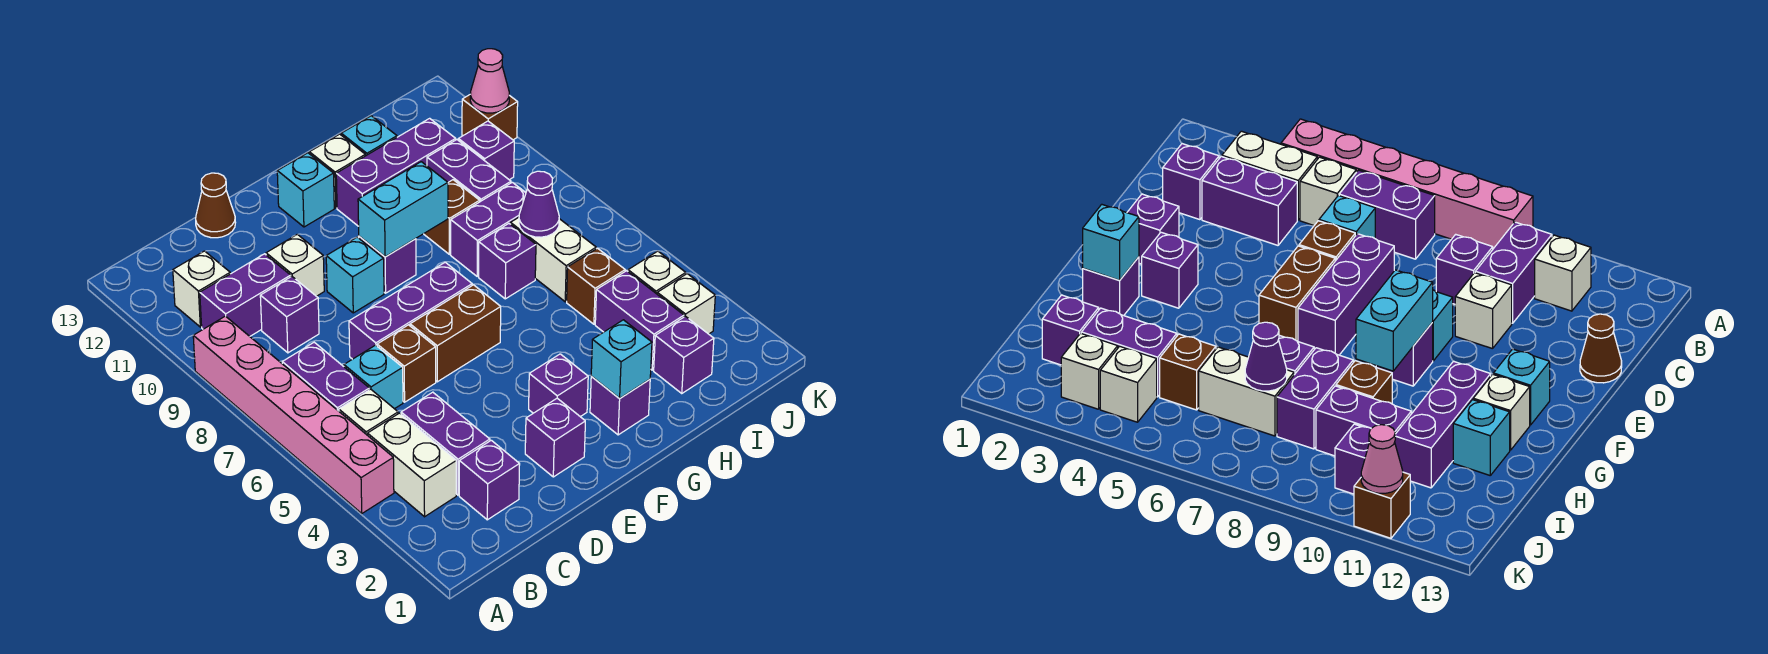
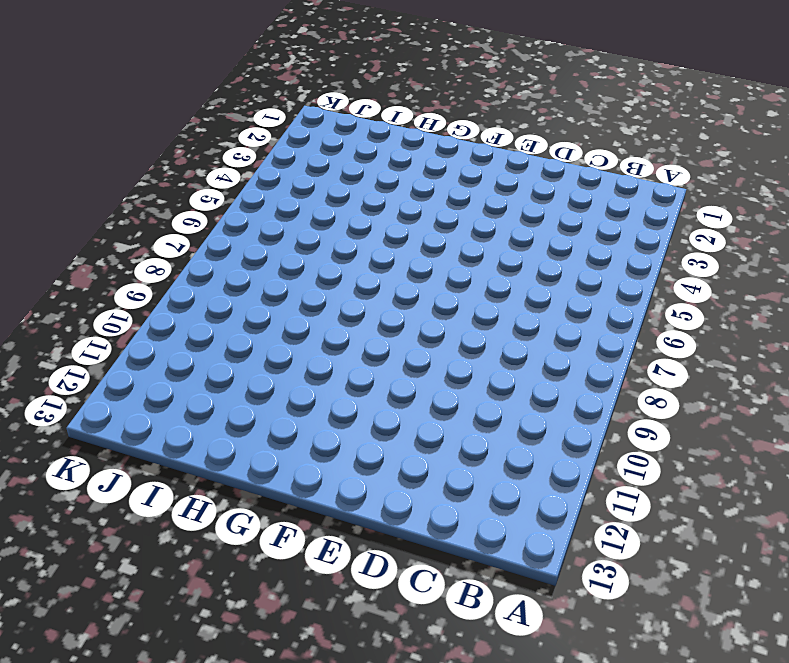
none -> pink brick A4:A9 level 1
none -> white brick B3:B4 level 1
none -> white brick B5 level 1
none -> purple brick B6:B7 level 1

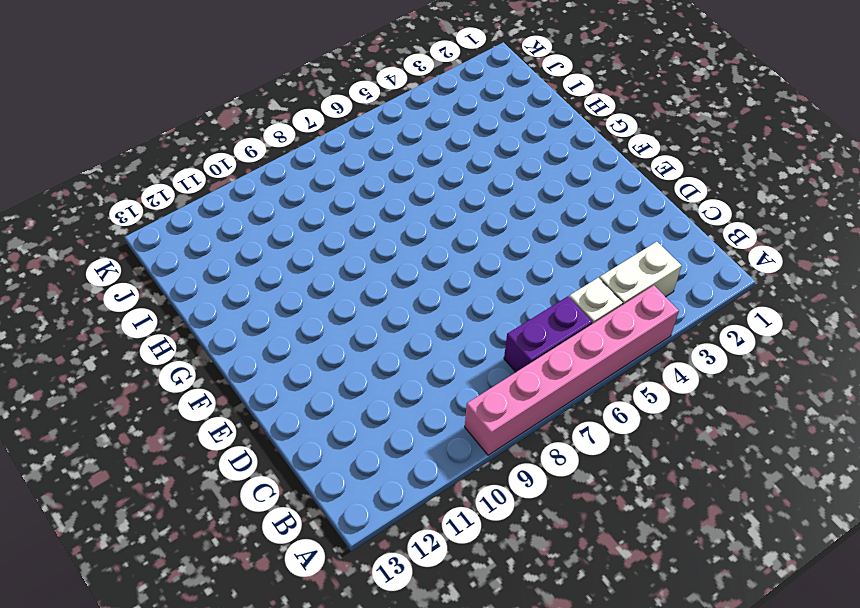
none -> purple brick B10:C10 level 1
none -> white brick B11 level 1
none -> purple brick C2 level 1
none -> purple brick C3:C4 level 1

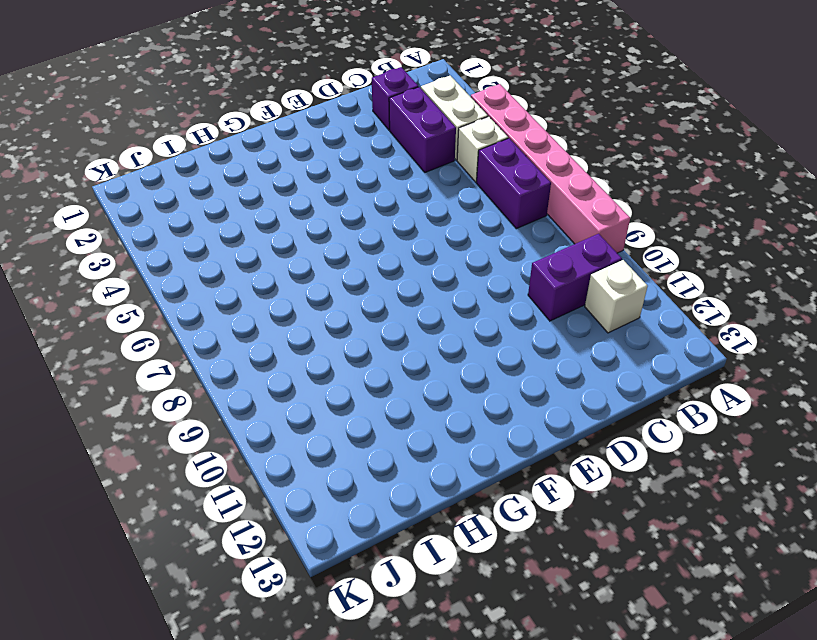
none -> cyan brick C6 level 1
none -> purple brick C9 level 1
none -> brown brick D6 level 1
none -> purple brick D7:F7 level 1

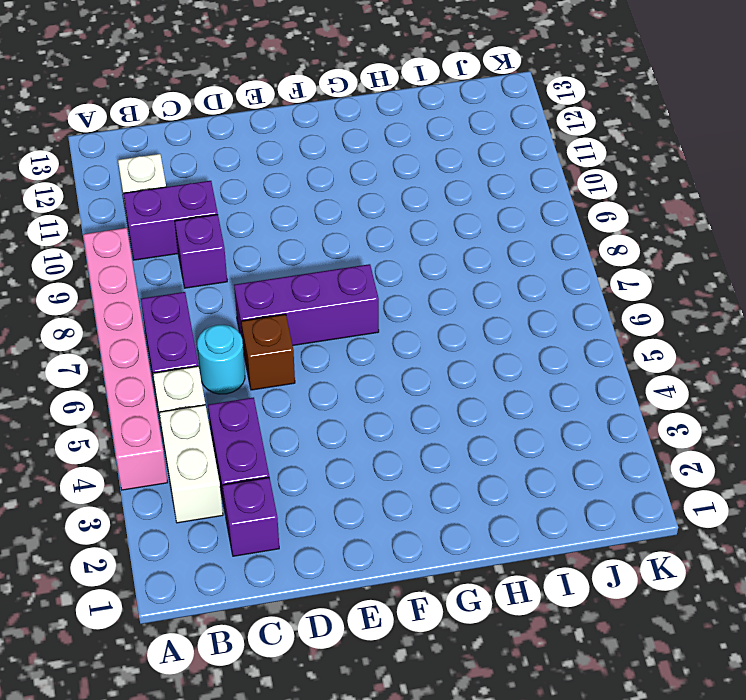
cyan round brick C6 level 1 -> cyan brick C6 level 1
none -> white brick D10 level 1
none -> brown cone D13 level 1
none -> purple brick E2 level 1
none -> brown brick E6:F6 level 1

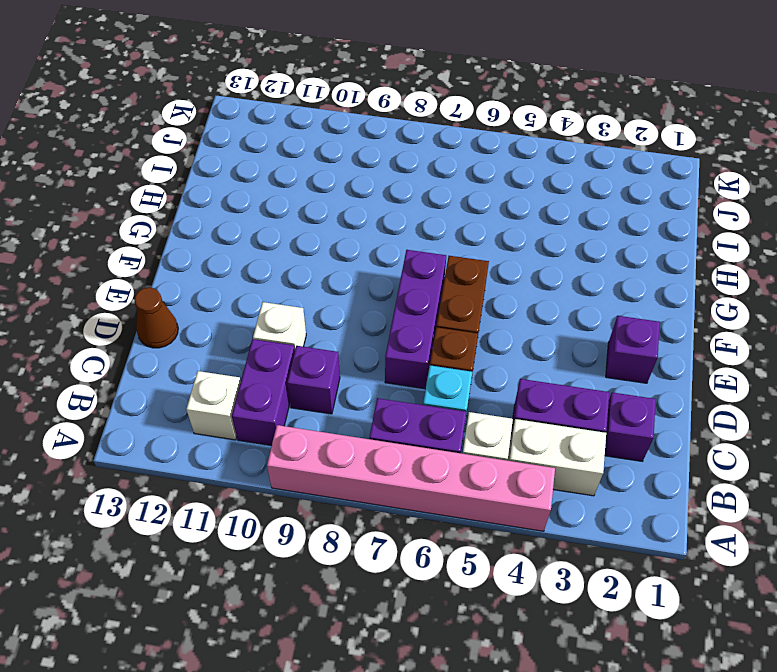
none -> cyan brick E9 level 1
none -> purple brick F3 level 1
none -> purple brick F9 level 1
none -> cyan brick F12 level 1

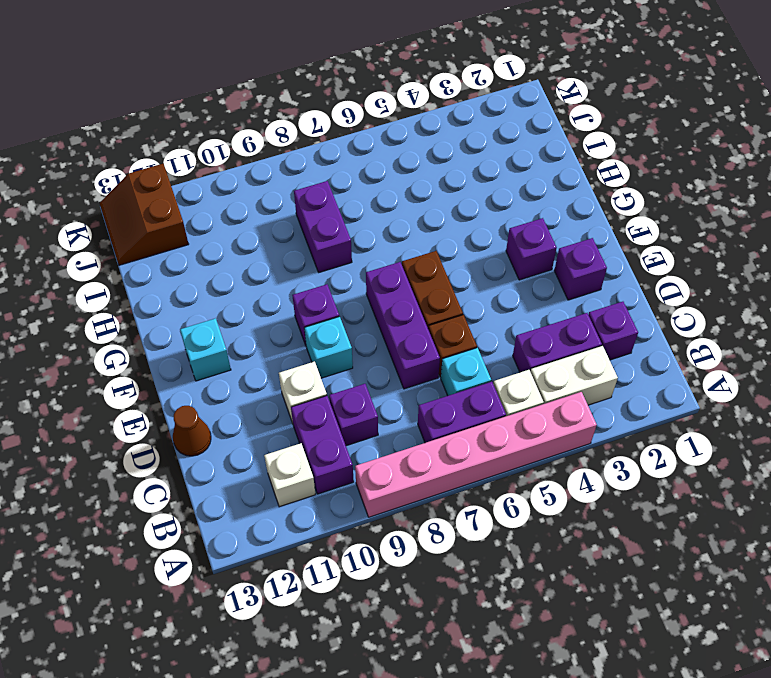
brown slope J12:K13 level 1 top 12 -> none
none -> purple brick G2 level 1
none -> purple brick G11:I11 level 1
none -> white brick G12 level 1
none -> purple brick H7 level 1

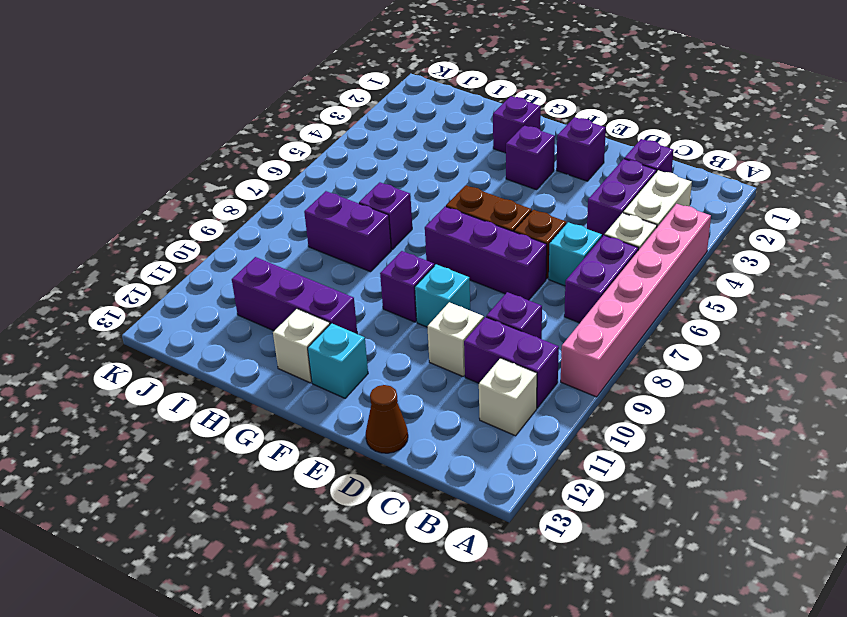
none -> brown brick H9 level 1
none -> cyan brick H12 level 1
none -> purple brick I2 level 1
none -> purple brick I3:I4 level 1

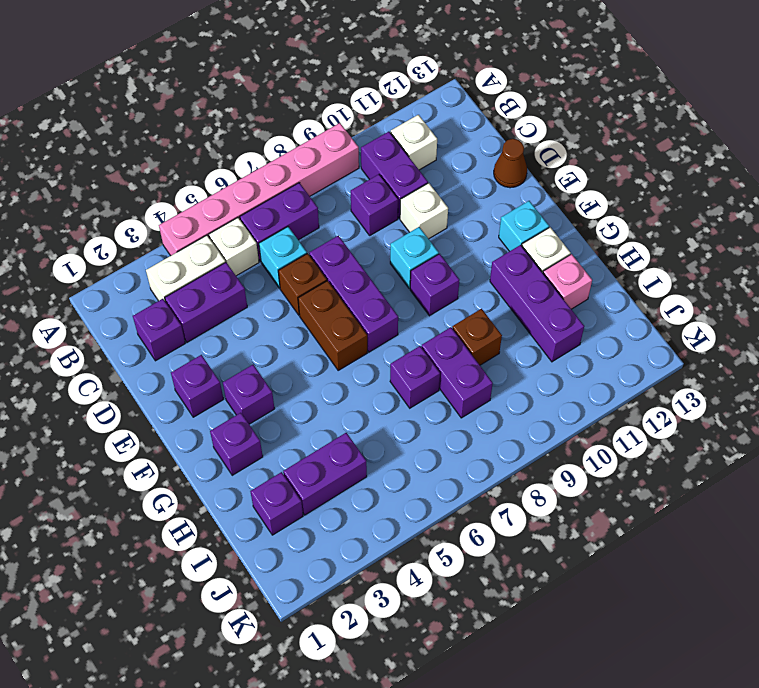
pink brick H12 level 1 -> cyan brick H12 level 1
none -> brown brick I5 level 1
none -> white brick I6:I7 level 1
none -> purple brick I9:I10 level 1
none -> white brick J3 level 1

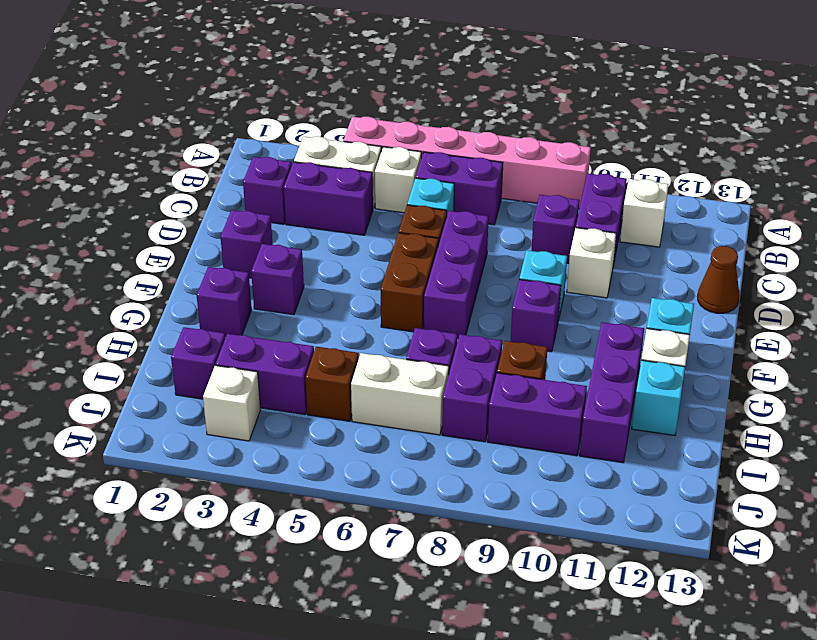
none -> white brick J4 level 1
none -> purple brick J10 level 1
none -> brown brick K11 level 1
none -> cyan brick F9:G9 level 2

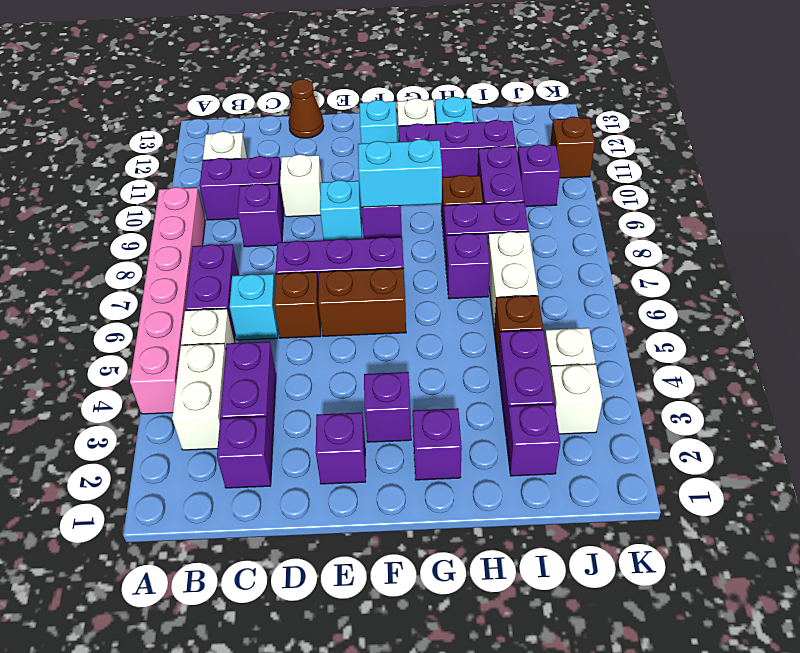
none -> cyan brick G2 level 2
none -> purple cone I7 level 2
none -> pink cone K11 level 2

